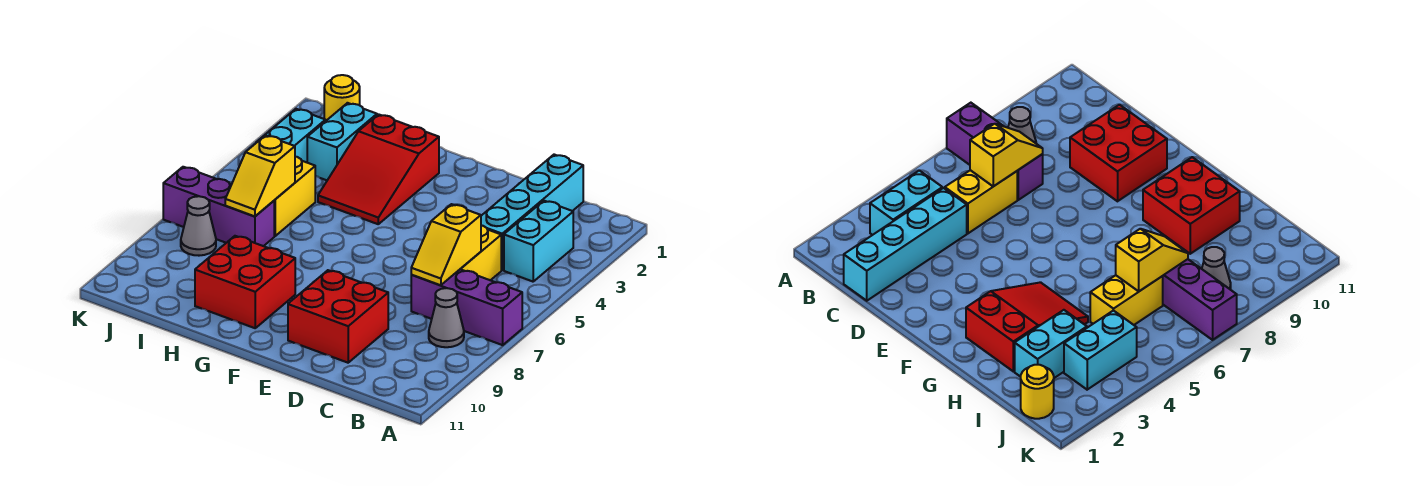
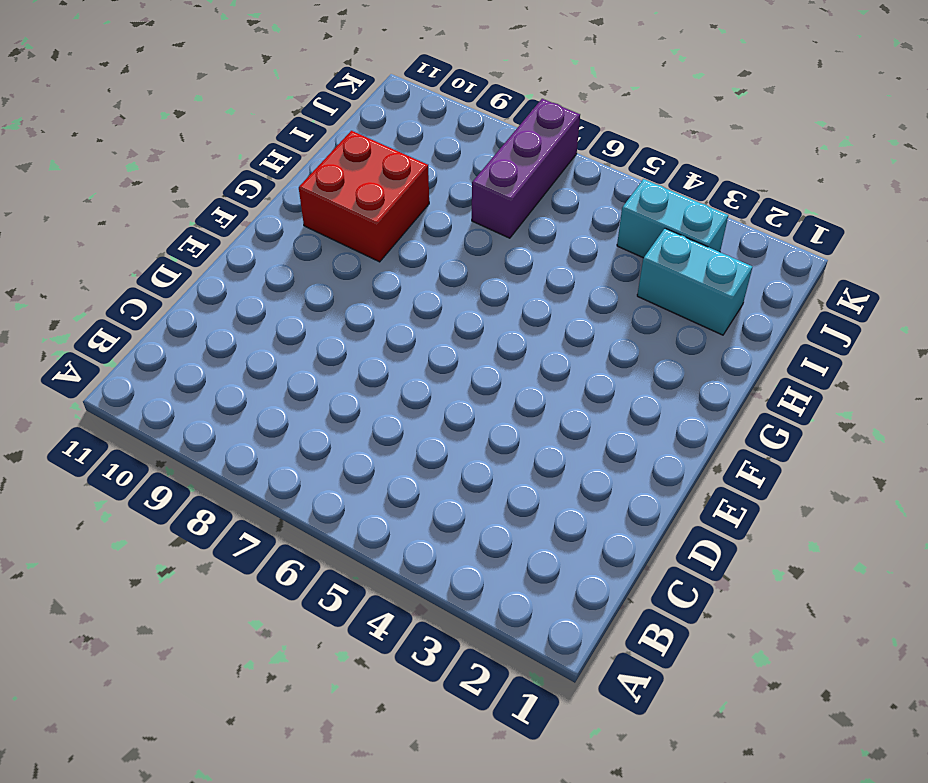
none -> purple brick A7:C7 level 1
none -> cyan brick B3:B4 level 1
none -> grey cone B8 level 1

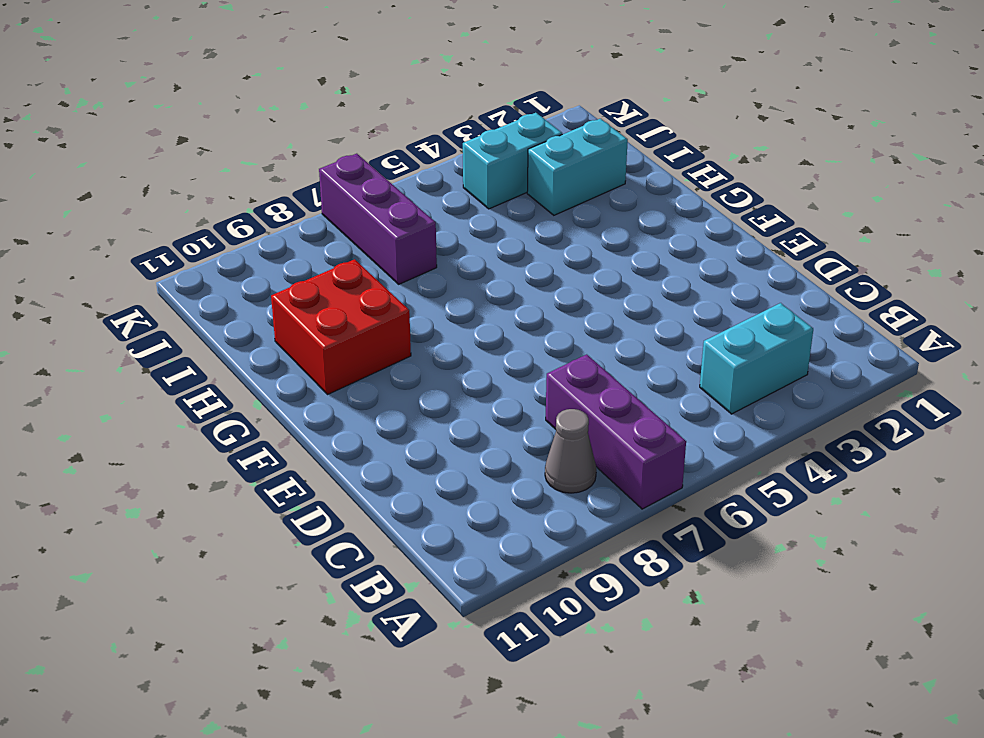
none -> cyan brick C1:C4 level 1
none -> yellow brick C5:C6 level 1
none -> red brick D9:E10 level 1

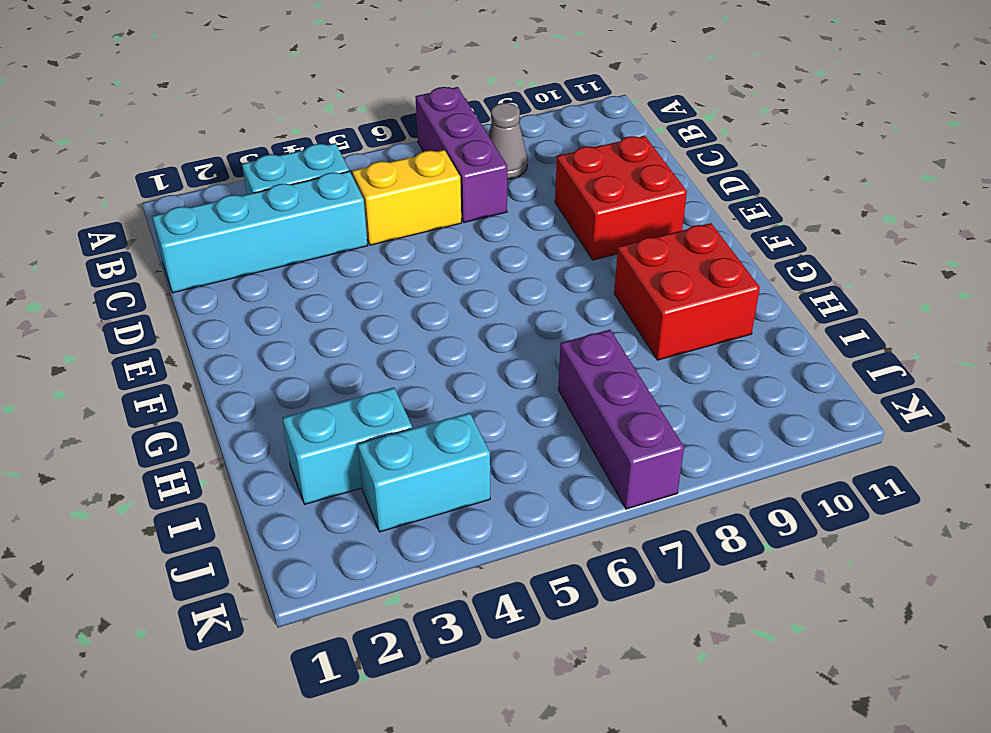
none -> red slope G2:H4 level 1 top 2
none -> yellow brick I5:I6 level 1
none -> yellow round brick J1 level 1

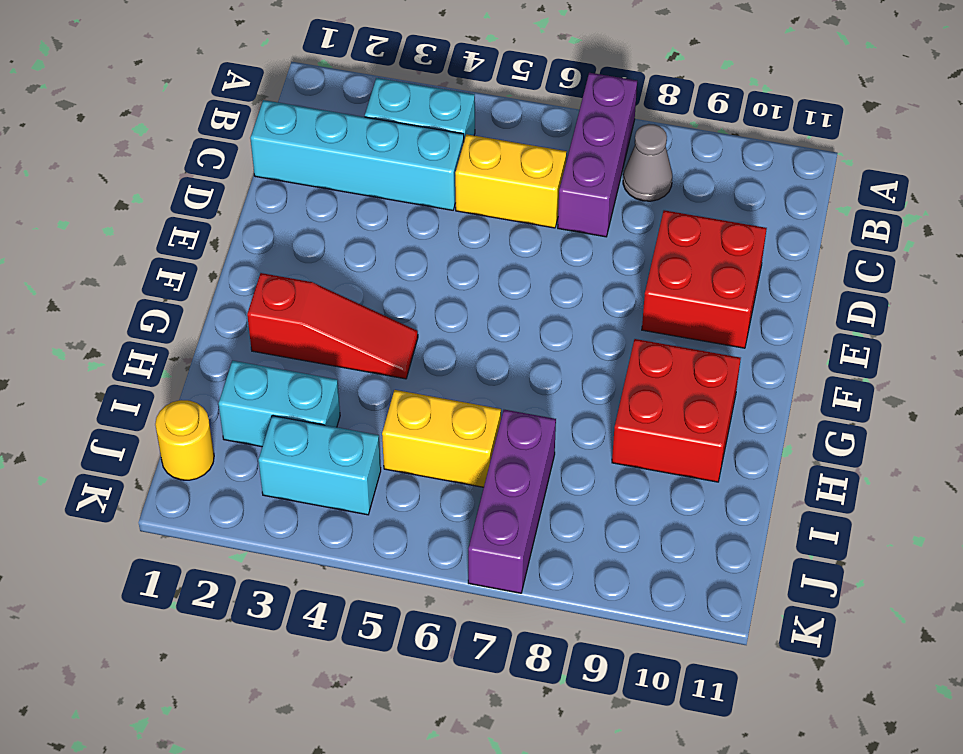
red slope G2:G4 level 1 top 2 -> red slope G2:H4 level 1 top 2
none -> grey cone J8 level 1
none -> yellow slope C6:C7 level 2 top 6
none -> yellow slope I6:I7 level 2 top 6

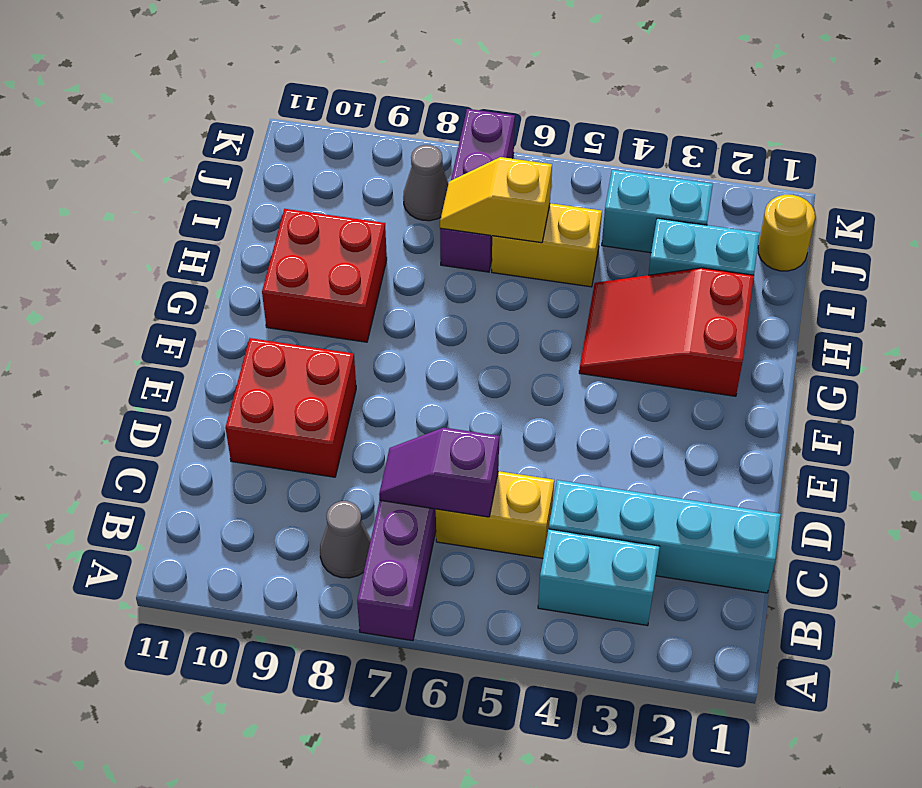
purple slope C6:C7 level 2 top 6 -> yellow slope C6:C7 level 2 top 6

